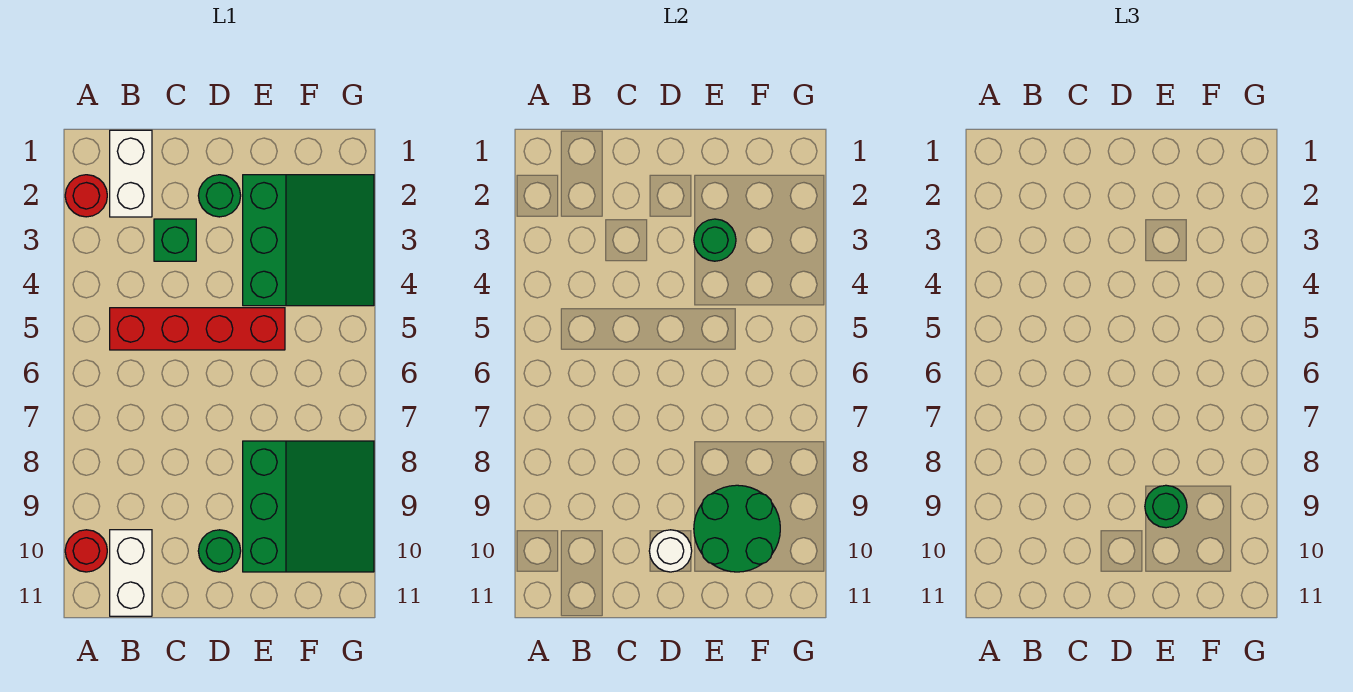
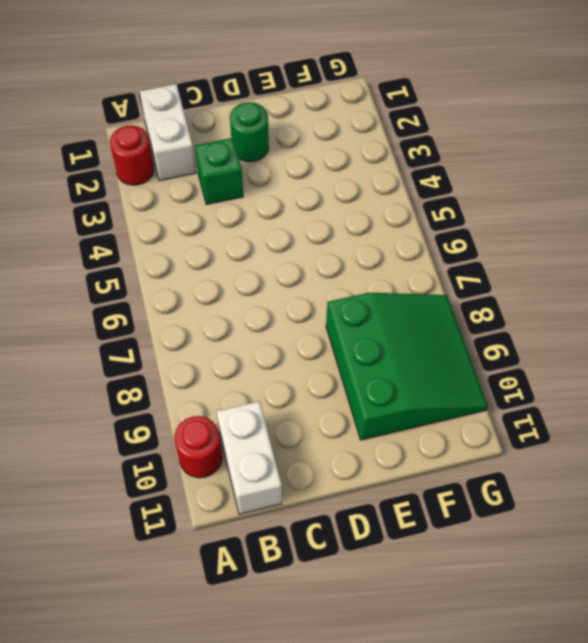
none -> red brick B5:E5 level 1
none -> green round brick D10 level 1
none -> green slope E2:G4 level 1 top E

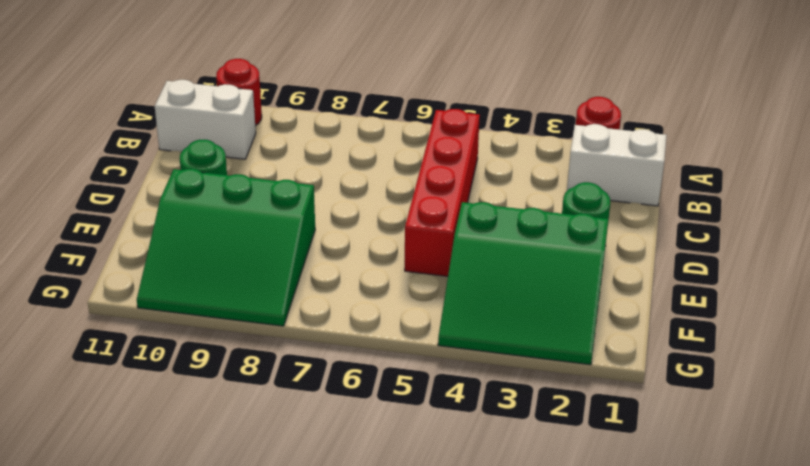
none -> green brick C3 level 1
none -> white round brick D10 level 2
none -> green round brick E3 level 2

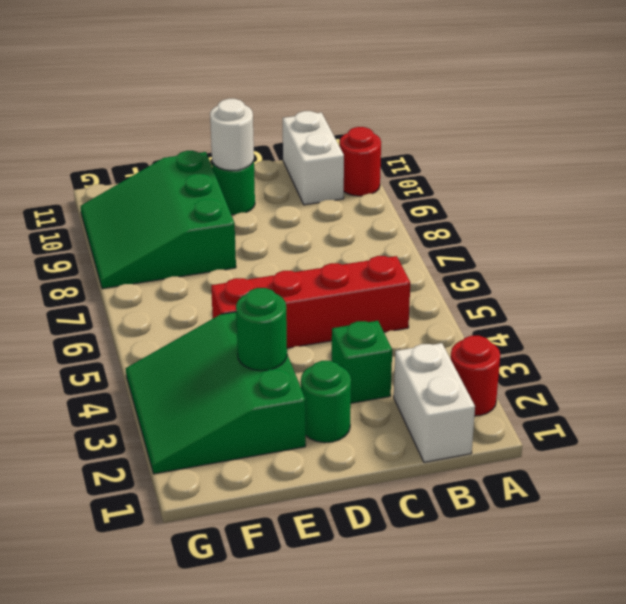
none -> green round brick E9:F10 level 2
none -> green round brick E9 level 3

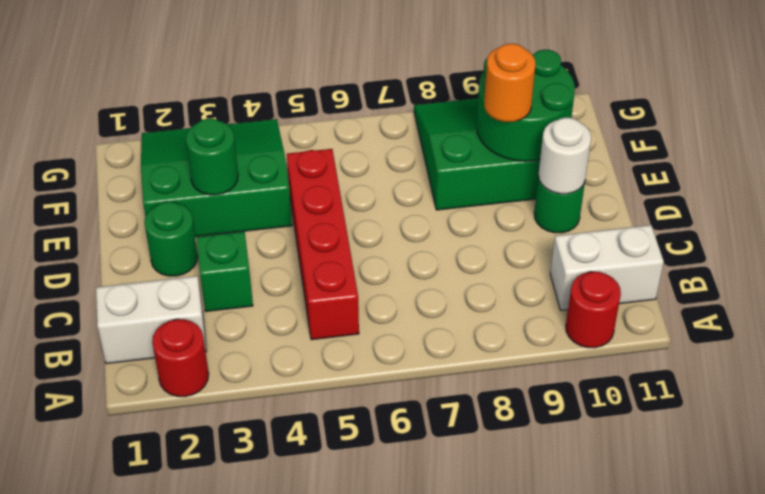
orange round brick E9 level 3 -> green round brick E9 level 3

